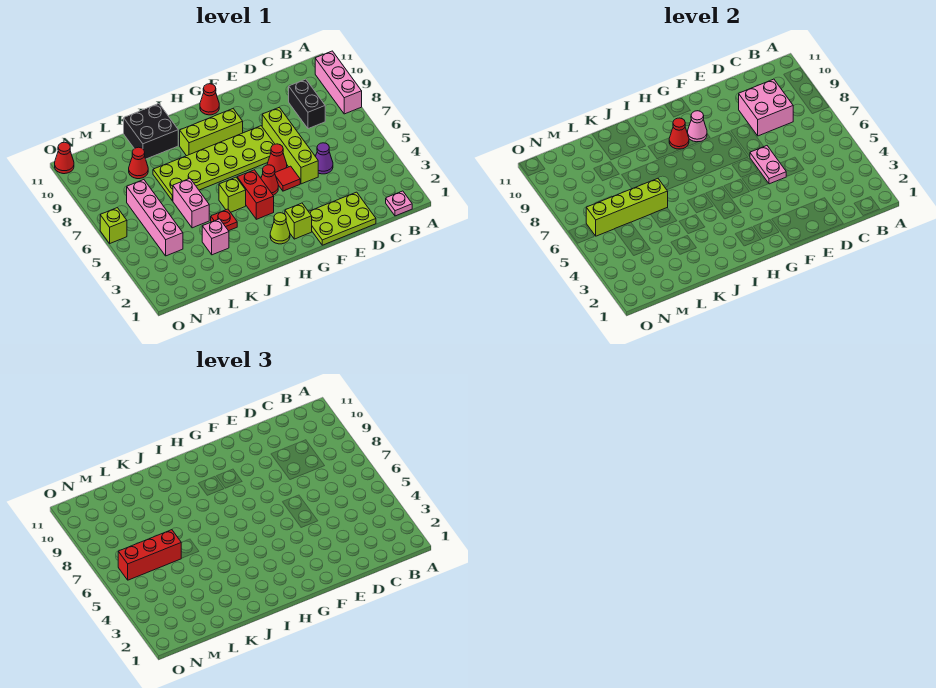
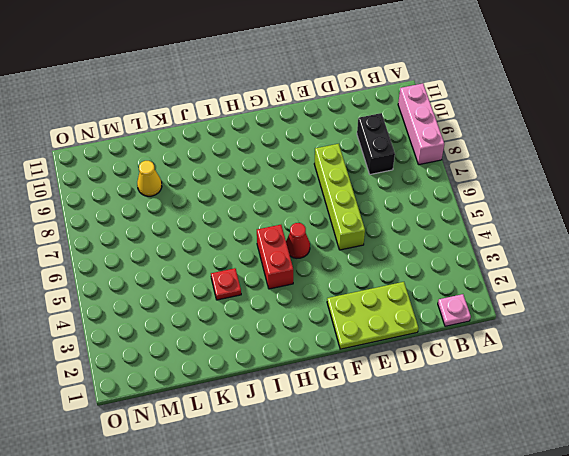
yellow cone L9 level 1 -> red cone L9 level 1
none -> purple cone D5 level 1
none -> red tile F5 level 1
none -> red cone F6 level 1
none -> lime plate F7:K8 level 1

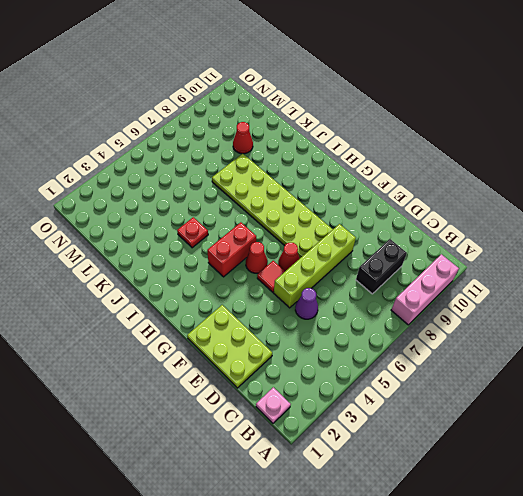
none -> lime brick G2 level 1
none -> lime brick G9:I9 level 1
none -> red cone G11 level 1
none -> lime cone H2 level 1

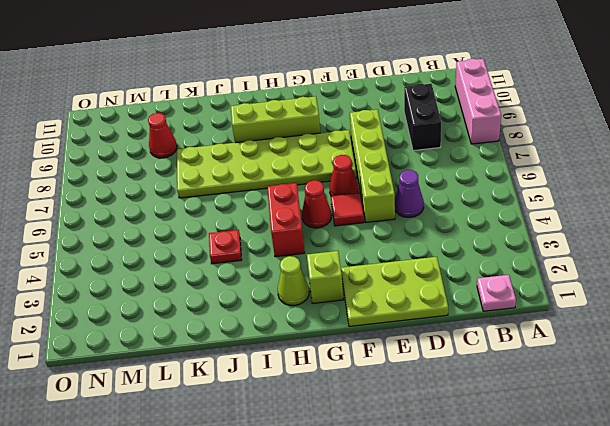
none -> red cone G11 level 1
none -> lime brick I5 level 1
none -> black brick J10:K11 level 1
none -> pink brick K3 level 1

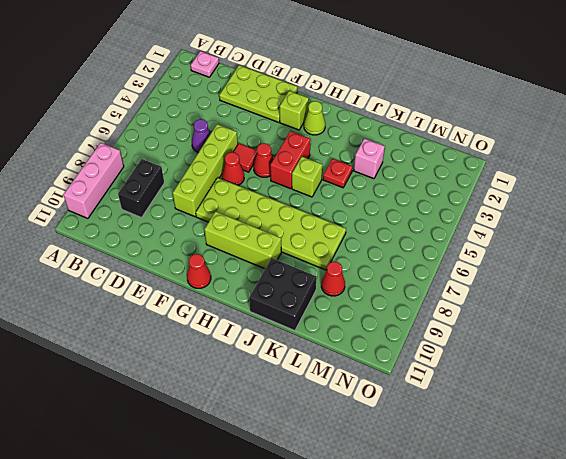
none -> pink brick K5:K6 level 1
none -> pink brick M4:M7 level 1
none -> lime brick O6 level 1
none -> red cone O11 level 1

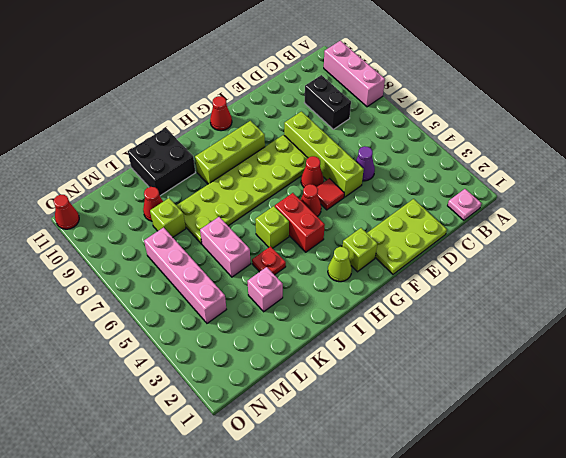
lime brick L8 level 1 -> lime brick O6 level 1
none -> pink brick C8:D9 level 2
none -> pink plate E5:E6 level 2
none -> pink cone G9 level 2
none -> red cone H9 level 2

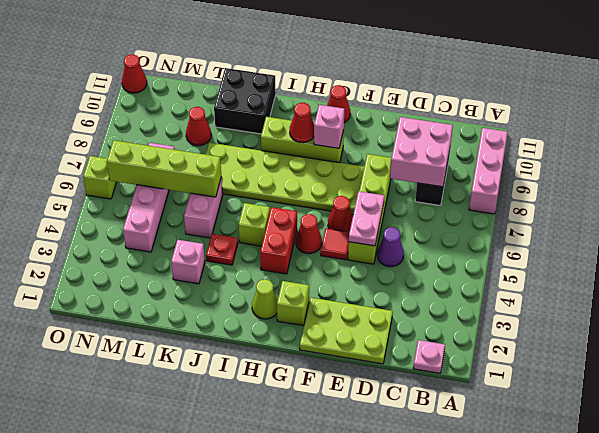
pink brick G9 level 2 -> pink cone G9 level 2
none -> red brick L6:N6 level 3

